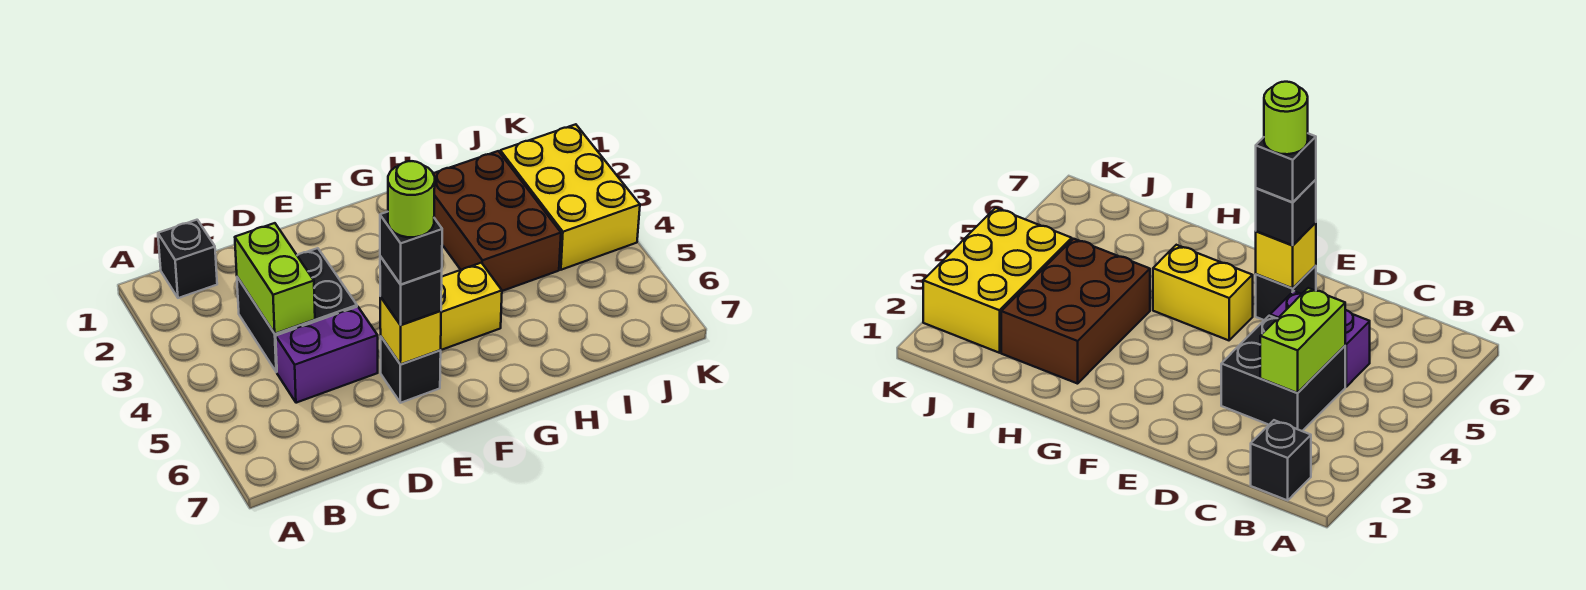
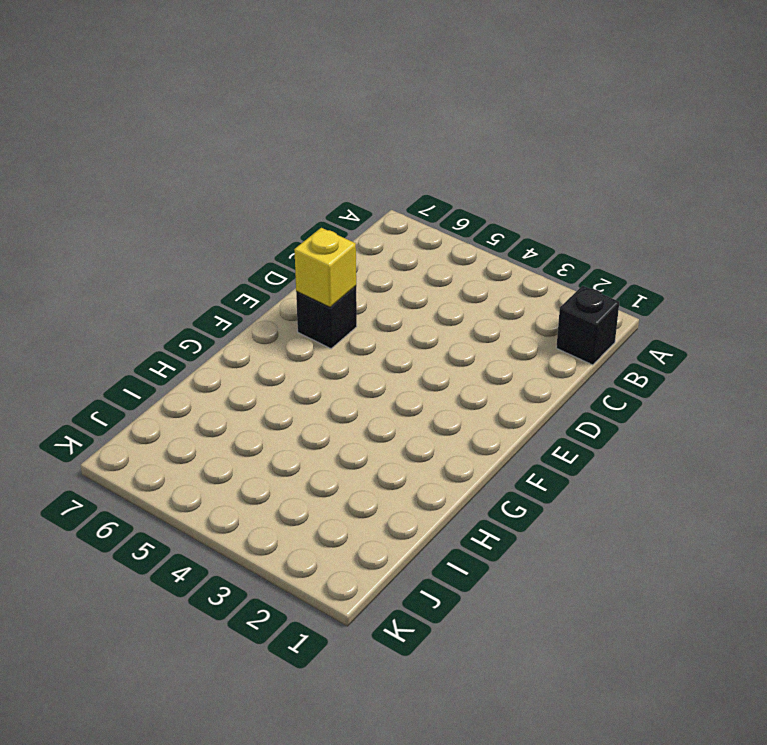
none -> black brick C3:D4 level 1
none -> purple brick C5:D5 level 1
none -> yellow brick F5:G5 level 1

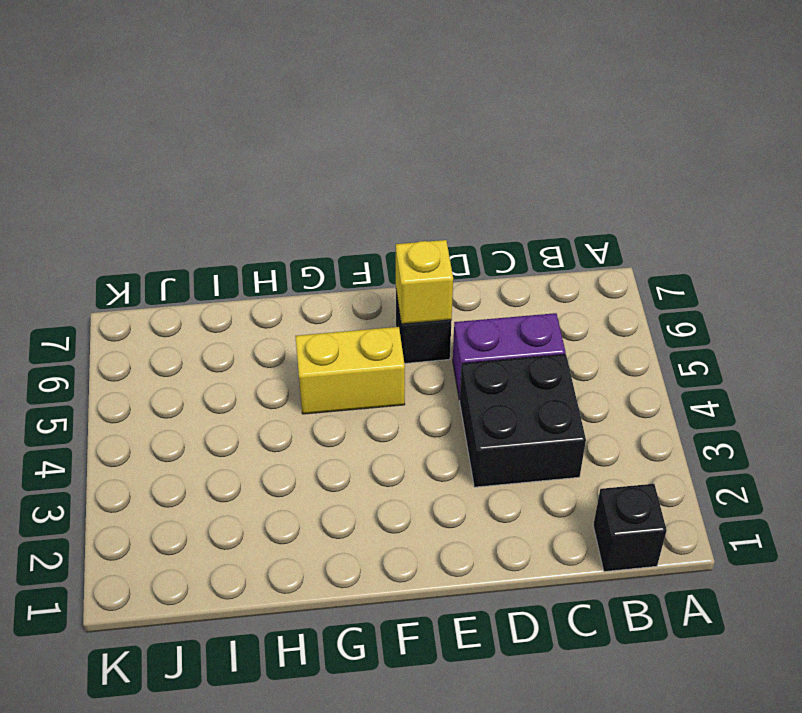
none -> brown brick H2:I4 level 1
none -> yellow brick J2:K4 level 1
none -> lime brick C3:C4 level 2

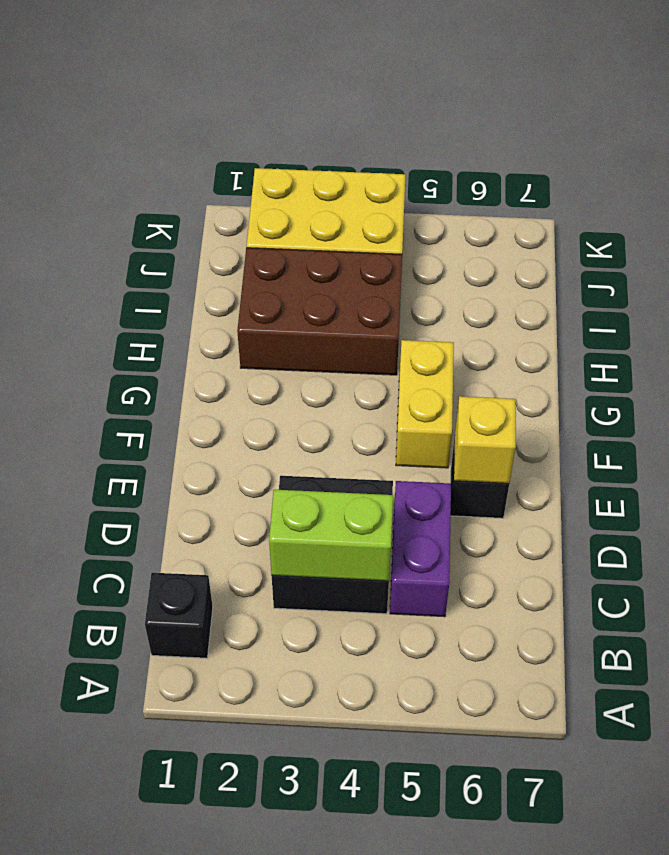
none -> black brick E6 level 3
none -> black brick E6 level 4
none -> lime round brick E6 level 5

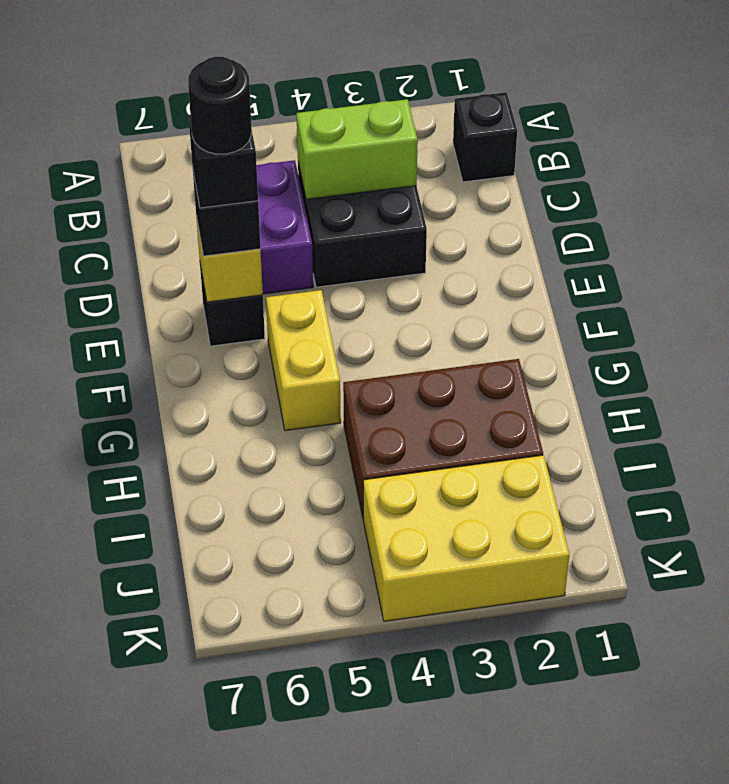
black round brick E6 level 5 -> lime round brick E6 level 5

